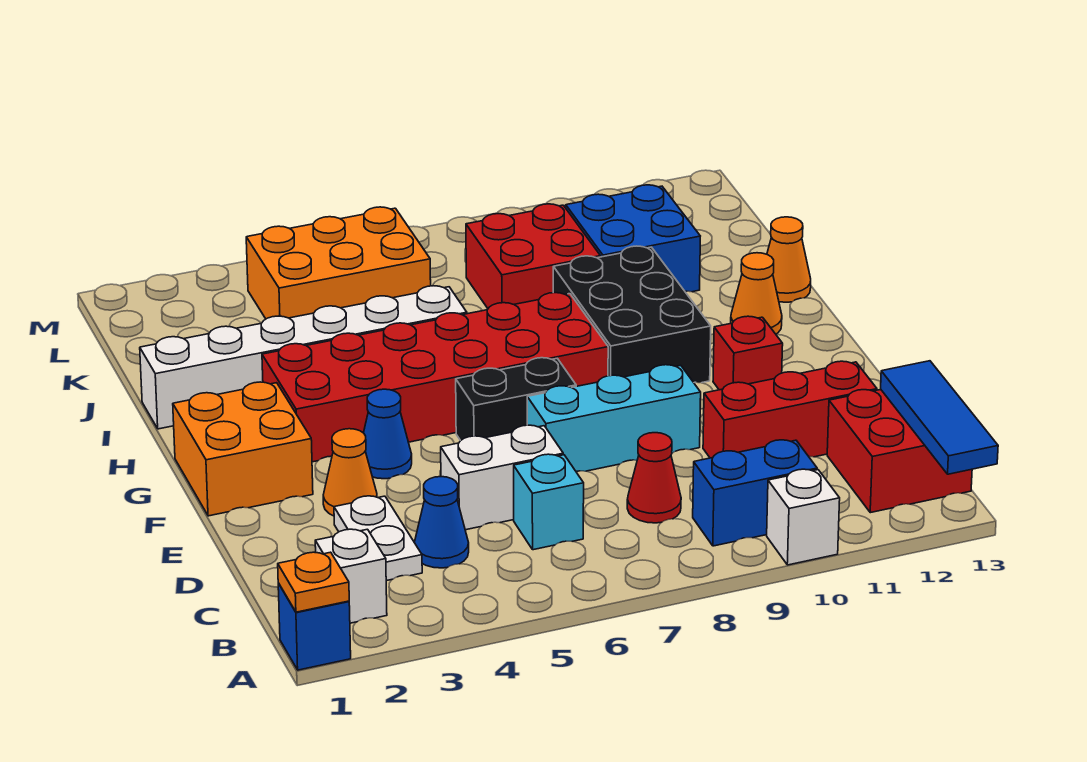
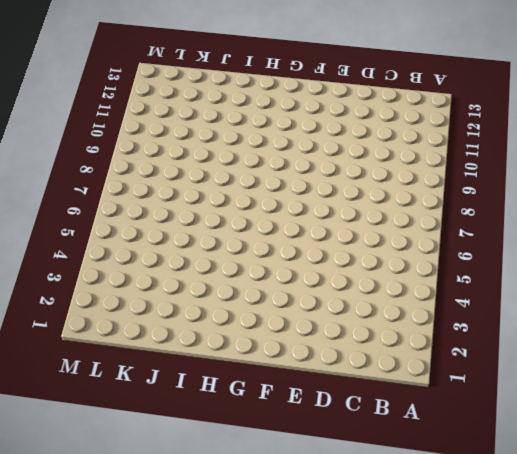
none -> blue brick A1 level 1
none -> white brick A10 level 1
none -> white brick B2 level 1

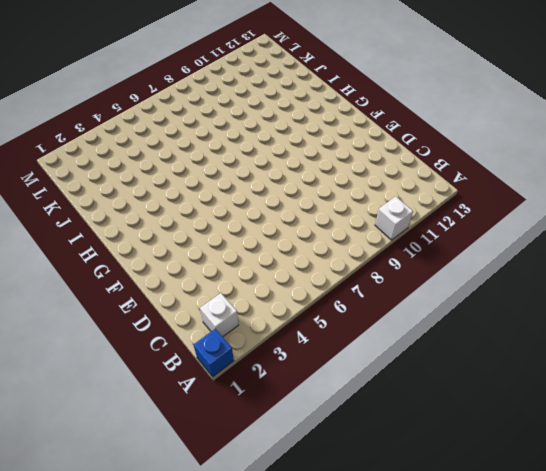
none -> blue brick B9:B10 level 1
none -> red brick B12:C13 level 1
none -> white plate C3:D3 level 1

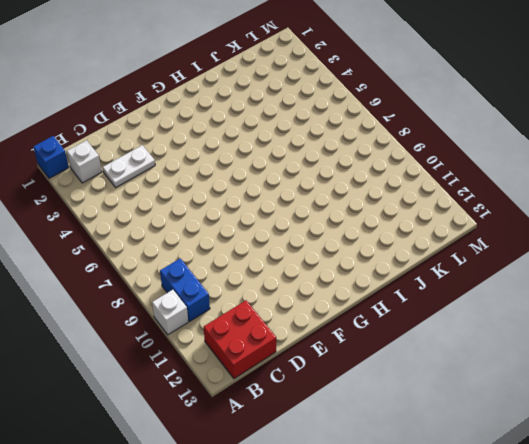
none -> blue cone C4 level 1
none -> cyan brick C6 level 1
none -> red cone C8 level 1

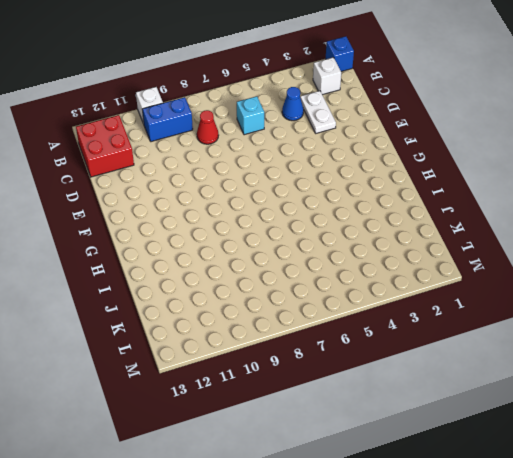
none -> white brick D5:D6 level 1
none -> red brick D10:D12 level 1
none -> orange cone E3 level 1

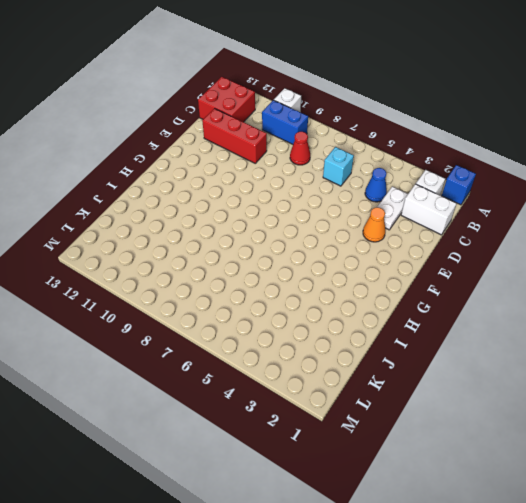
white brick C1:C2 level 1 -> white brick D5:D6 level 1
none -> cyan brick E7:E9 level 1
none -> orange brick F1:G2 level 1
none -> blue cone F4 level 1

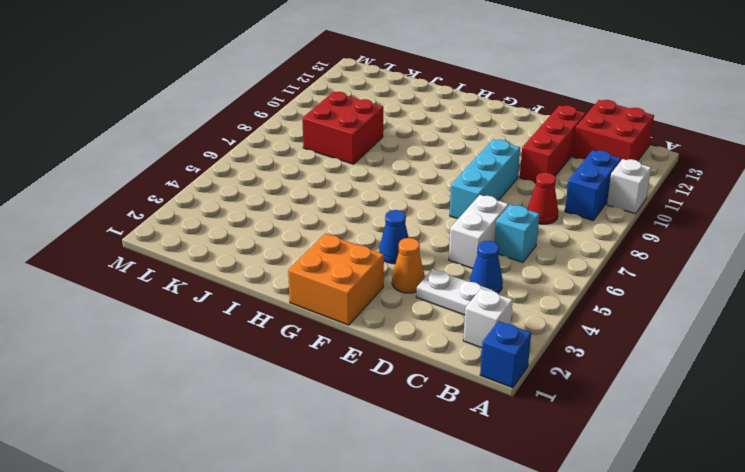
none -> black brick F6:F7 level 1
none -> red brick F11 level 1
none -> red brick G3:H8 level 1

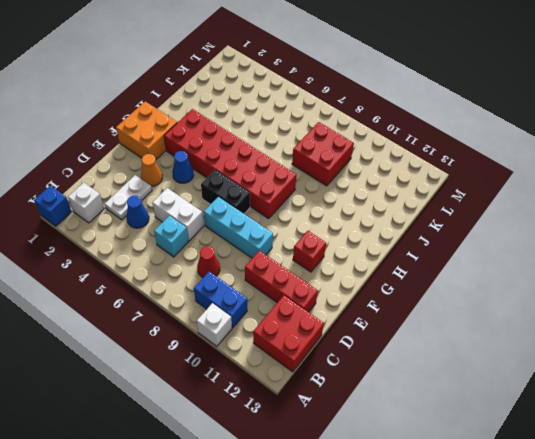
none -> black brick G9:I10 level 1
none -> orange cone H12 level 1
none -> white brick I1:I6 level 1

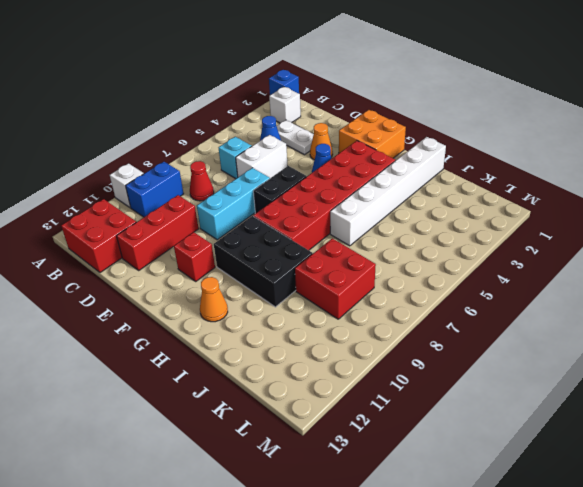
none -> orange cone I13 level 1
none -> blue brick J10:K11 level 1
none -> orange brick K4:L6 level 1

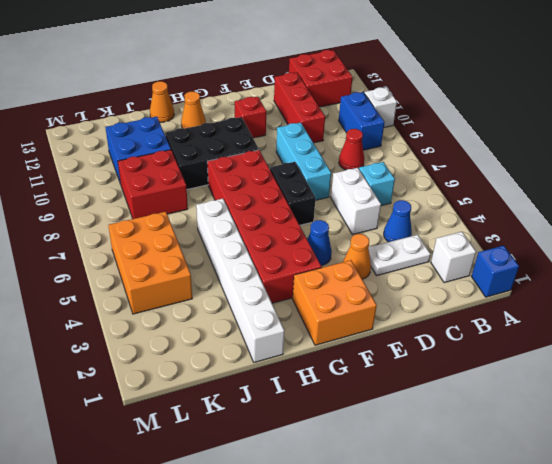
none -> orange plate A1 level 2
none -> blue tile A13:C13 level 2

